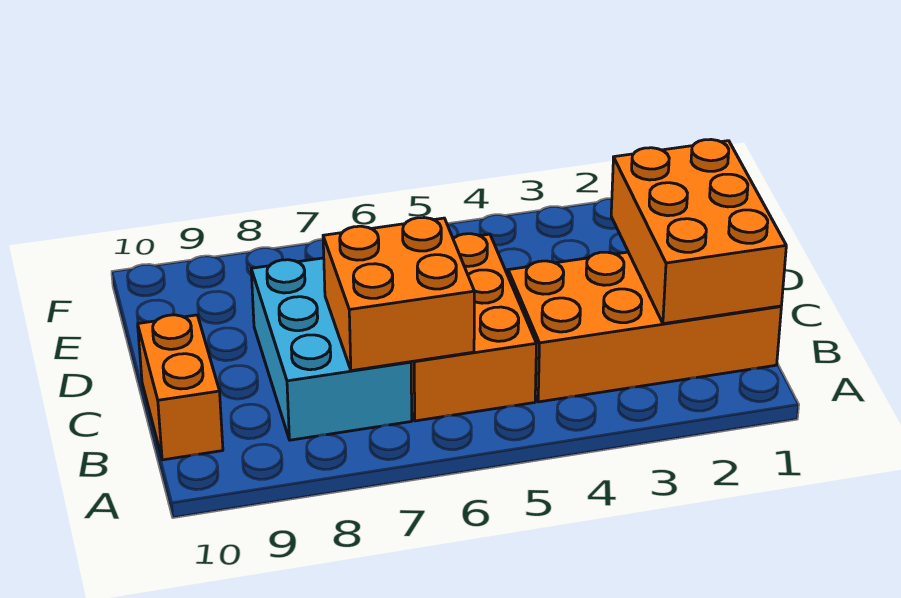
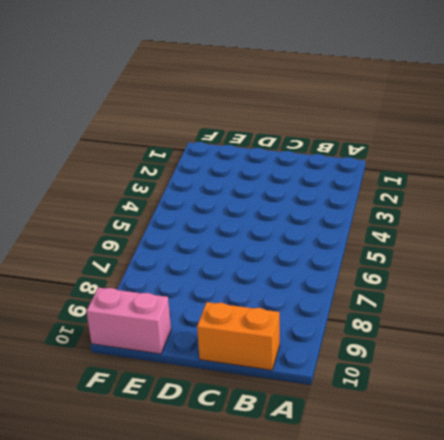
pink brick E10:F10 level 1 -> none
none -> orange brick B1:C4 level 1
none -> orange brick B5:D6 level 1

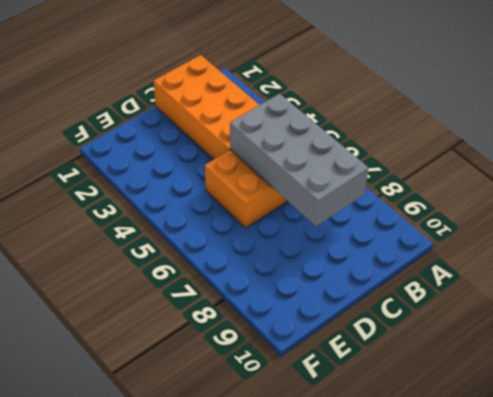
grey brick B5:C8 level 2 -> orange brick B6:C7 level 2
none -> cyan brick B7:D8 level 1
none -> orange brick B10:C10 level 1

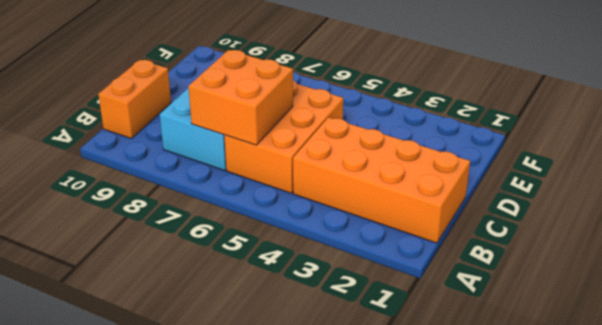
none -> orange brick B1:D2 level 2

